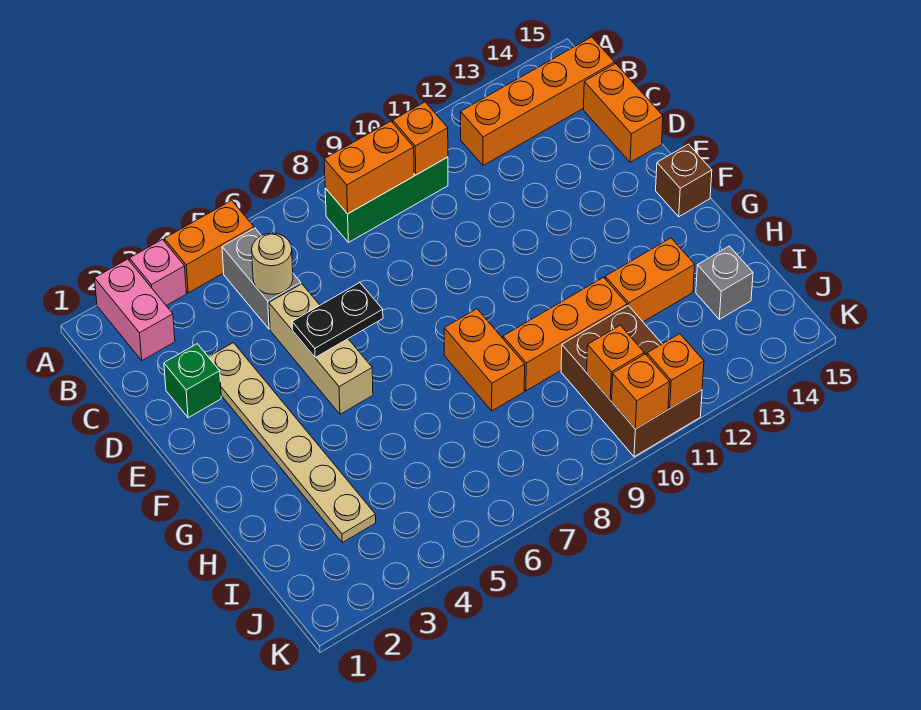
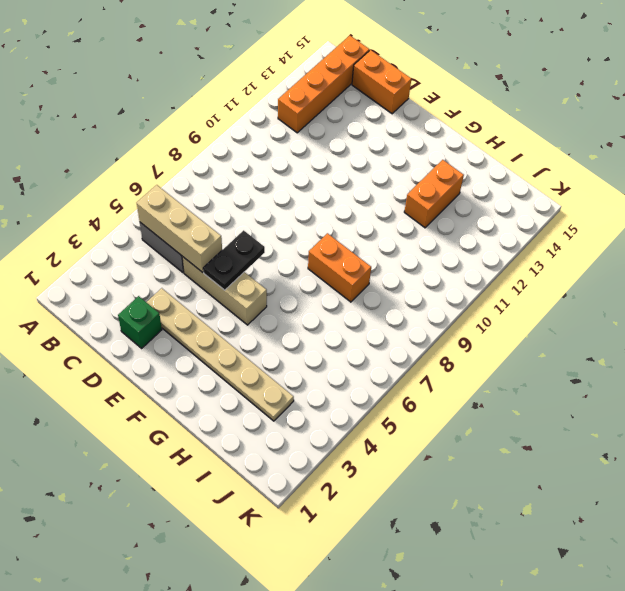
tan brick B5:D5 level 2 -> tan round brick C5 level 2
none -> pink brick A2:B2 level 1
none -> pink brick A3 level 1
none -> orange brick A4:A5 level 1

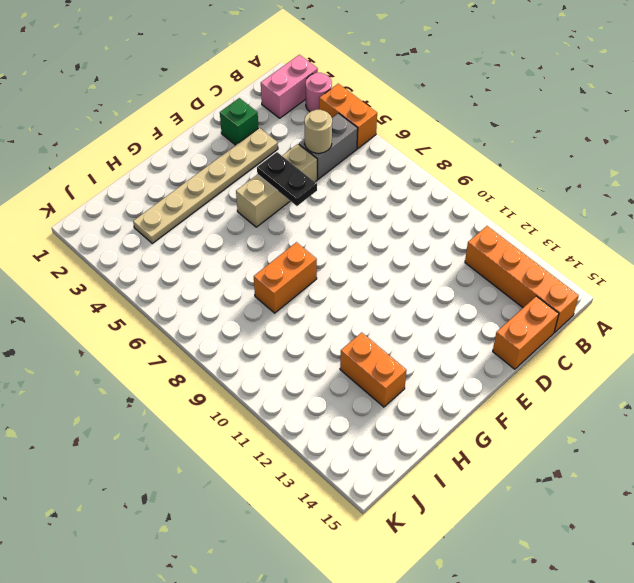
pink round brick A3 level 1 -> pink brick A3 level 1
none -> green brick B8:B10 level 1
none -> brown brick F15 level 1
none -> orange brick H9:H11 level 1

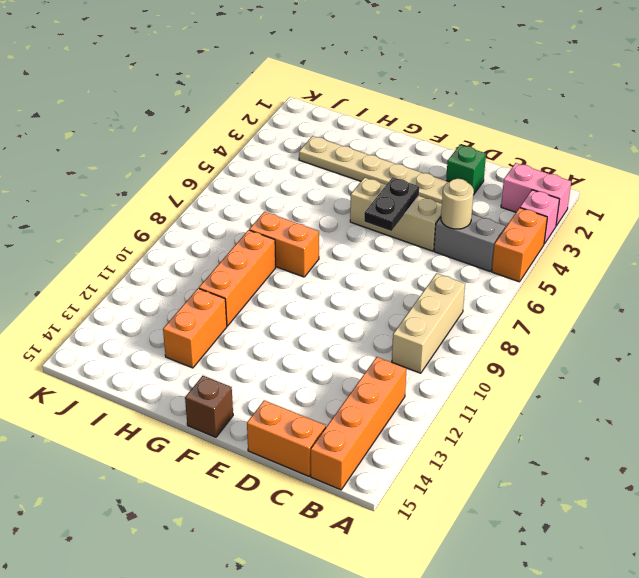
tan brick B8:B10 level 1 -> green brick B8:B10 level 1
none -> brown brick I10:K11 level 1
none -> grey brick I14 level 1
none -> orange brick B8:B9 level 2

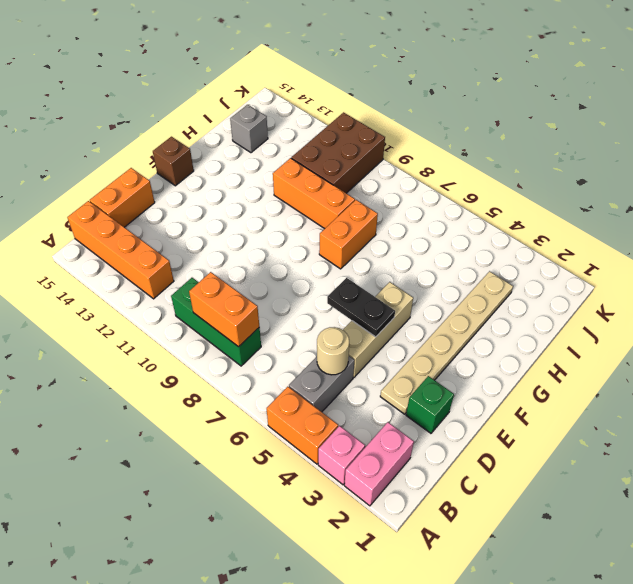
none -> orange brick H12:H13 level 1
none -> orange brick B10 level 2
none -> orange brick J10 level 2

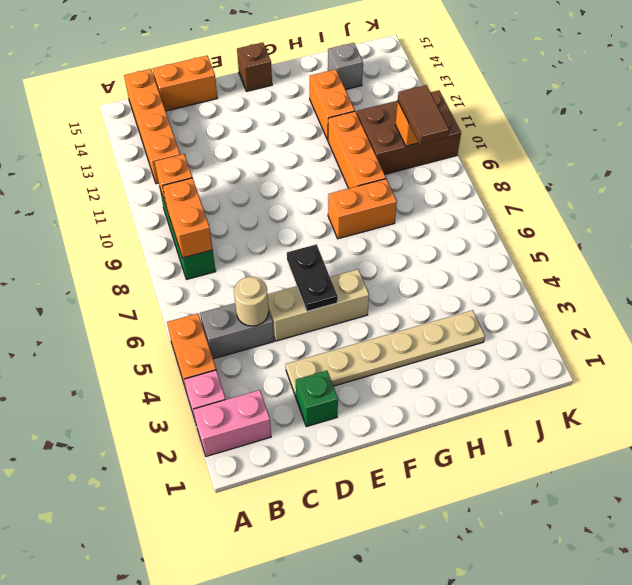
brown tile J9:J10 level 3 -> none
none -> orange brick K10 level 2
none -> orange brick K11 level 2

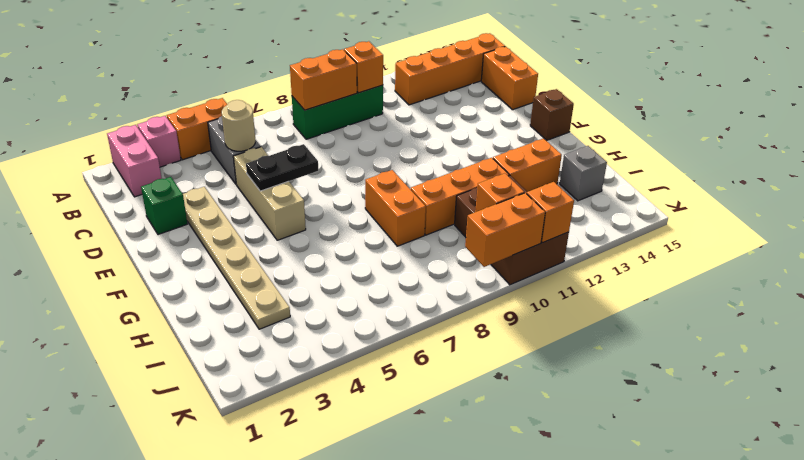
orange brick K9:K10 level 2 -> orange brick K10 level 2

